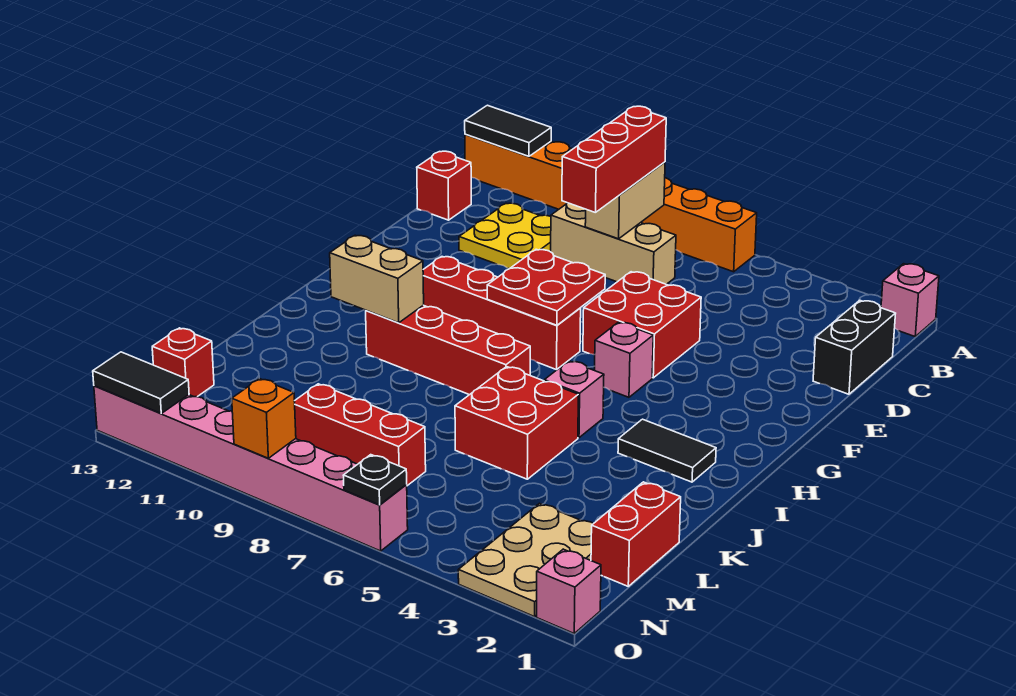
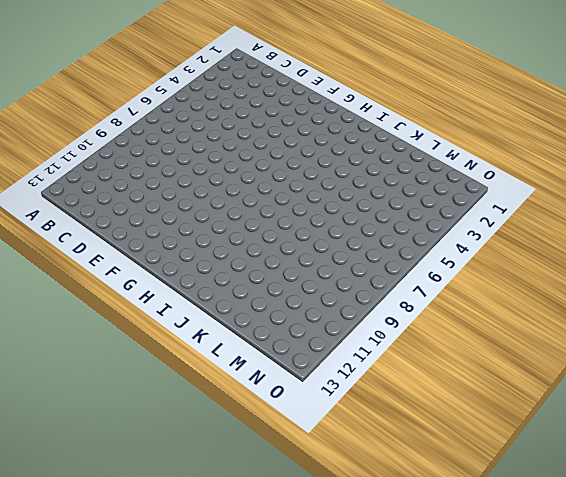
none -> pink brick A1 level 1
none -> orange brick A6:A13 level 1
none -> black brick C1:D1 level 1

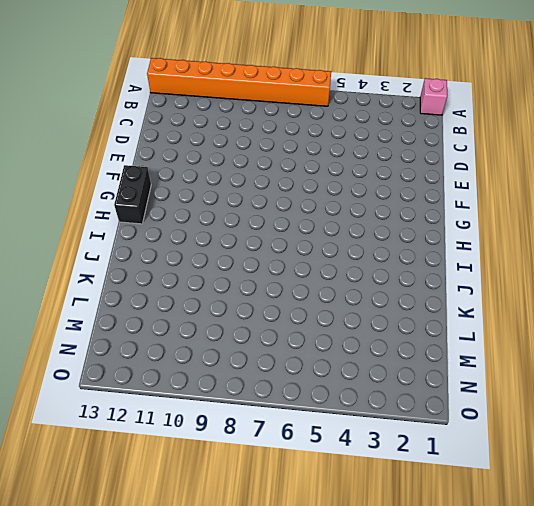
black brick G13:H13 level 1 -> black brick C1:D1 level 1
none -> tan brick C7:C9 level 1
none -> yellow plate C10:D11 level 1
none -> red brick C13 level 1

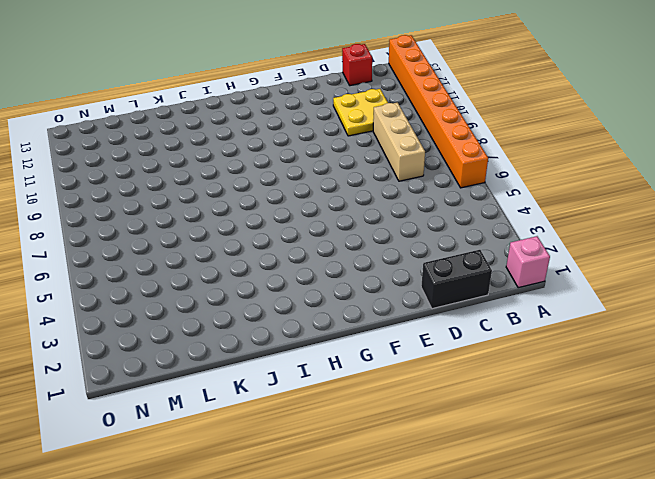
none -> red brick E5:F6 level 1
none -> pink brick G5 level 1
none -> red brick G7:G10 level 1

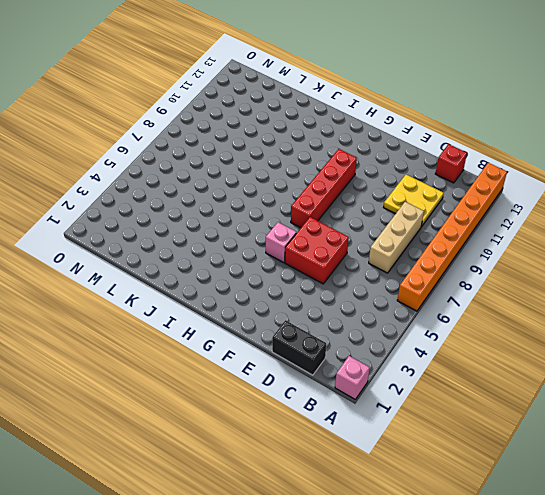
none -> black tile I2:I3 level 1
none -> pink brick I5 level 1
none -> red brick I7:I10 level 1

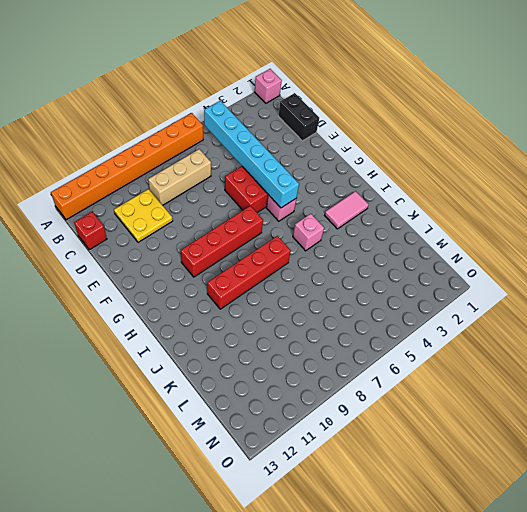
cyan brick B5:G5 level 2 -> none
pink tile I2:I3 level 1 -> black tile I2:I3 level 1
none -> red brick J5:K6 level 1
none -> red brick L1:M1 level 1
none -> tan plate M2:O3 level 1

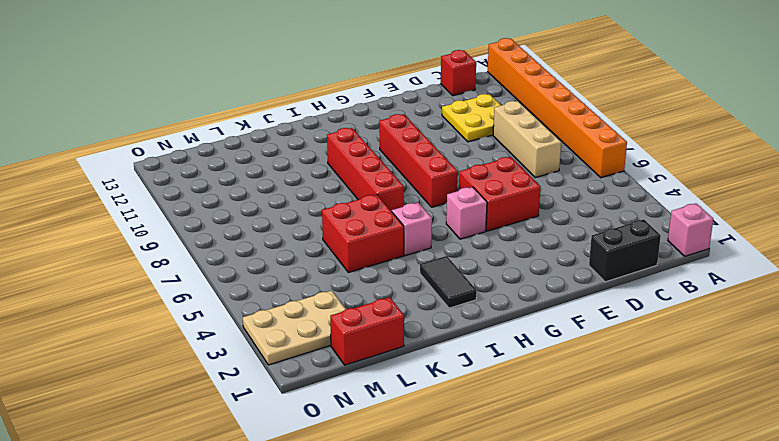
none -> red brick M7:M9 level 1
none -> red brick M13 level 1
none -> pink brick O1 level 1

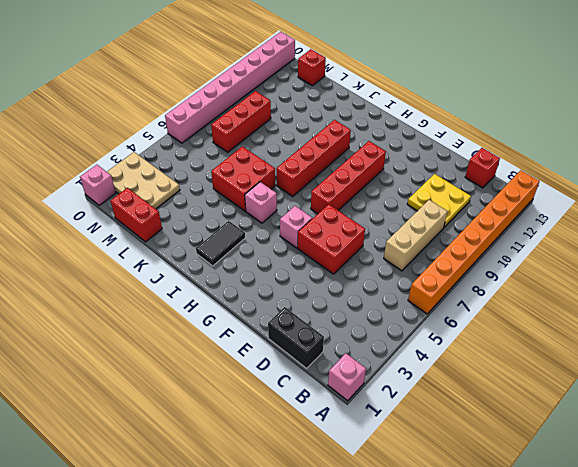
none -> black tile A12:A13 level 2
none -> tan brick B8:C8 level 2
none -> red plate F7:G8 level 2

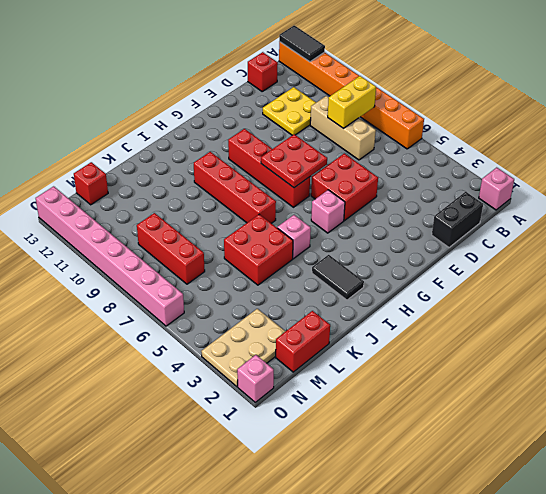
yellow brick B8:C8 level 2 -> tan brick B8:C8 level 2
none -> tan brick I10:I11 level 2
none -> black plate O6 level 2
none -> orange brick O9 level 2

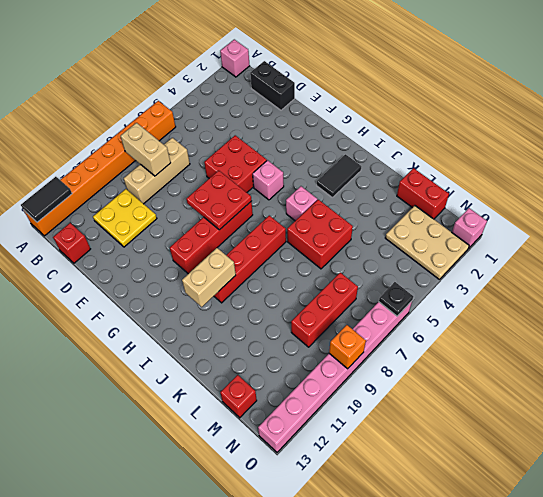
none -> black tile O12:O13 level 2
none -> red brick B8:D8 level 3

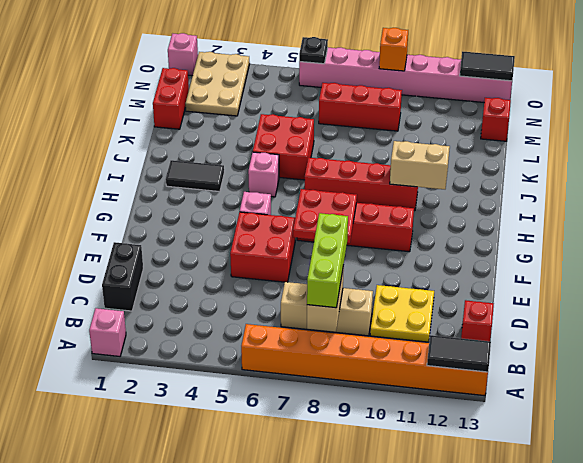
lime brick B8:D8 level 3 -> red brick B8:D8 level 3

